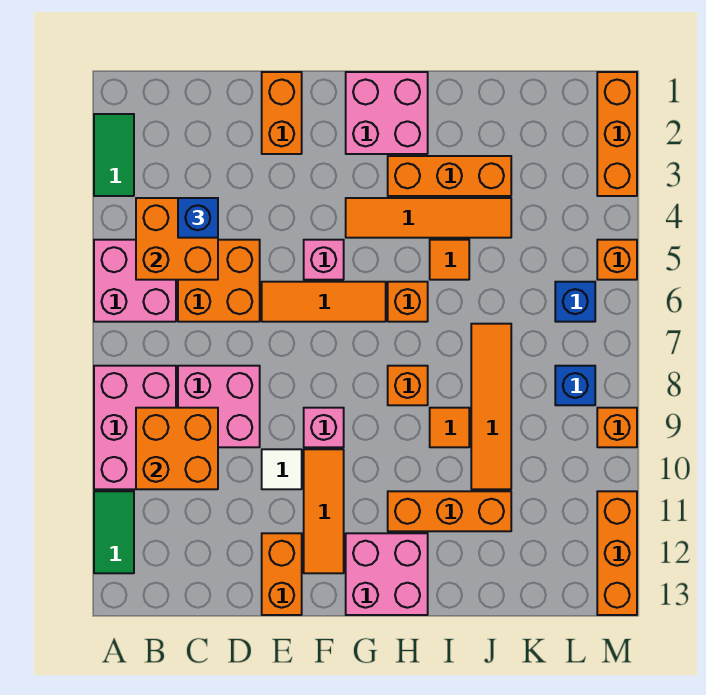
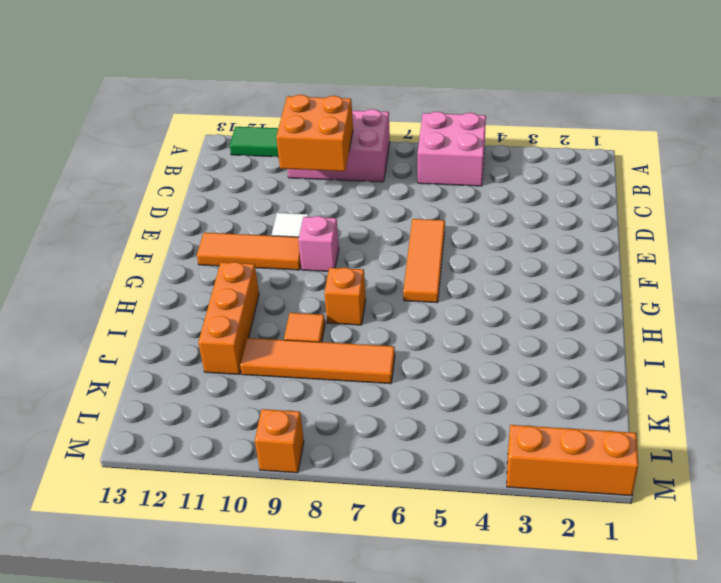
none -> green tile A2:A3 level 1
none -> orange brick C5:D6 level 1
none -> pink brick C8:D9 level 1
none -> orange brick E1:E2 level 1

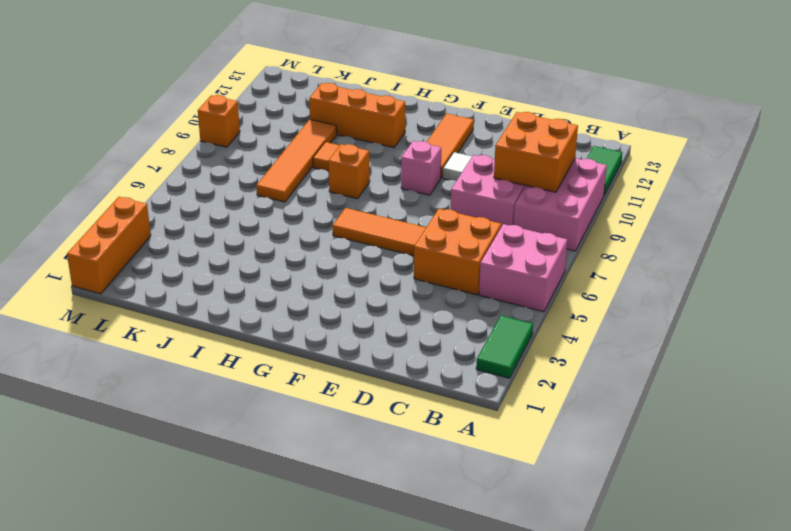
none -> orange brick E1:E2 level 1
none -> orange brick E12:E13 level 1
none -> pink brick F5 level 1
none -> pink brick G1:H2 level 1

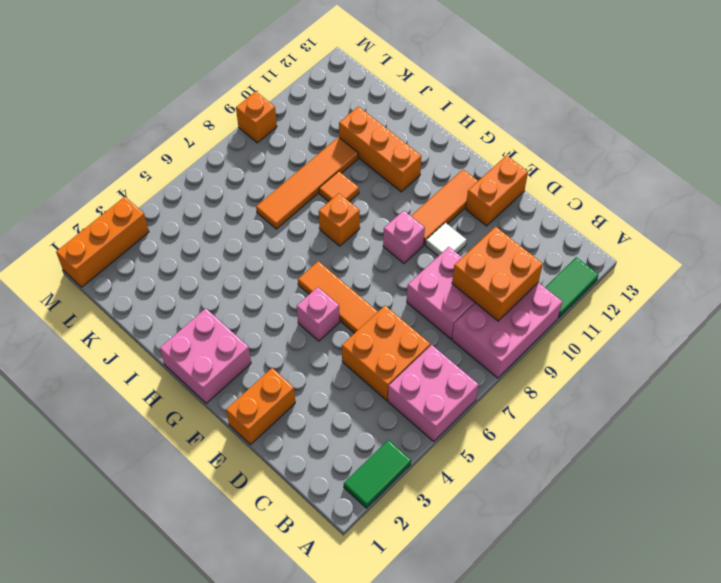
none -> orange tile G4:J4 level 1
none -> pink brick G12:H13 level 1
none -> orange brick H3:J3 level 1
none -> orange brick H6 level 1

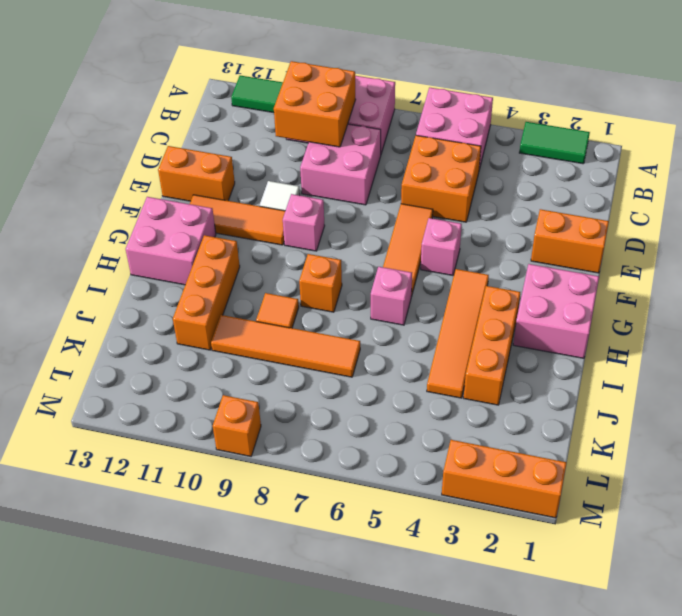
pink brick H6 level 1 -> orange brick H6 level 1
none -> orange tile I5 level 1
none -> blue brick L6 level 1
none -> blue brick L8 level 1
none -> orange brick M5 level 1

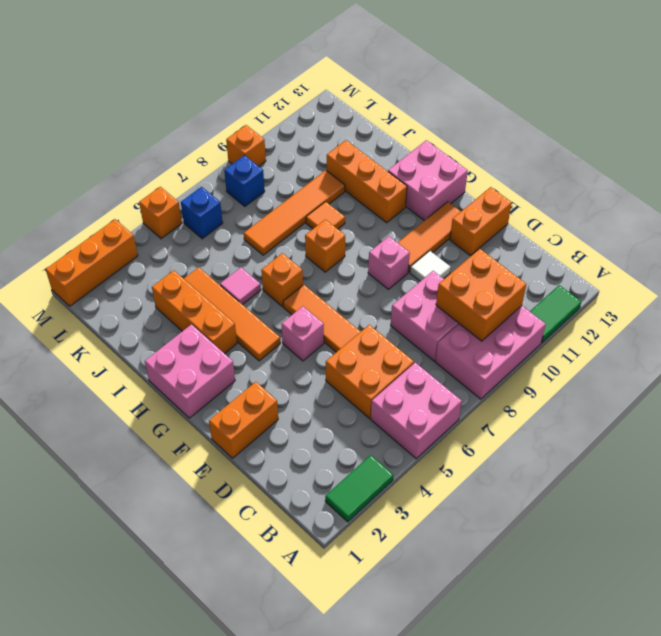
pink tile I5 level 1 -> orange tile I5 level 1
none -> orange brick M11:M13 level 1
none -> orange brick B4:C5 level 2
none -> blue brick C4 level 3

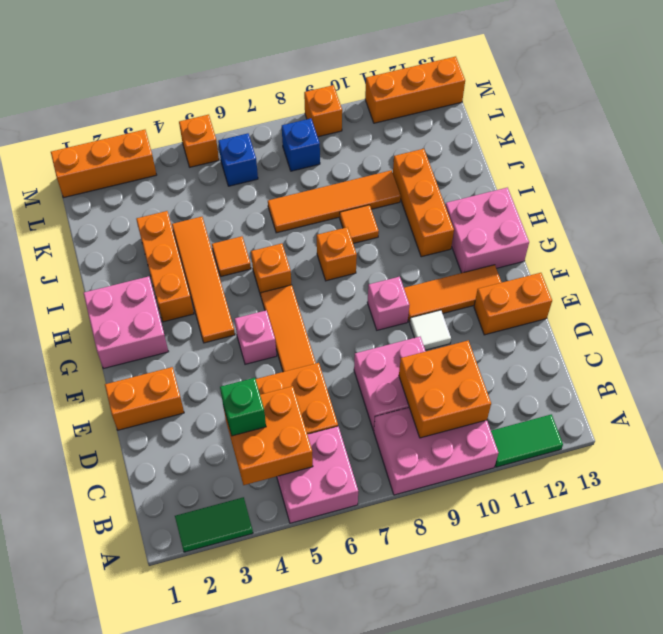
green brick C4 level 3 -> blue brick C4 level 3

